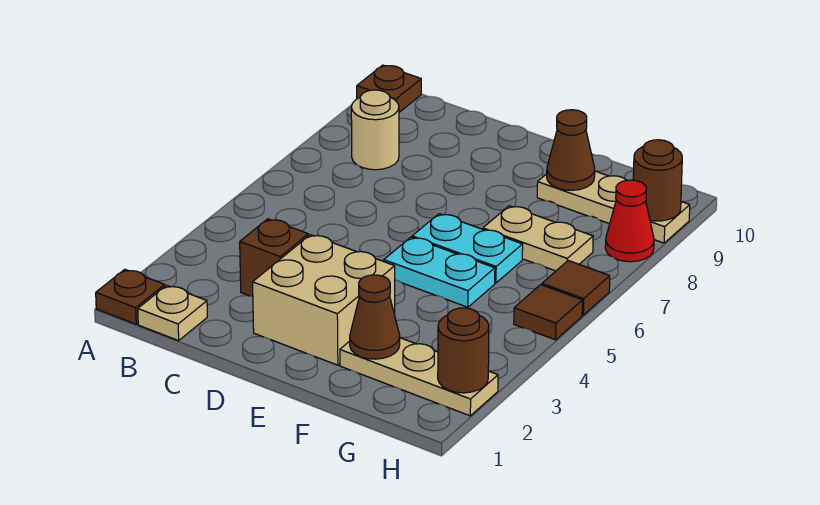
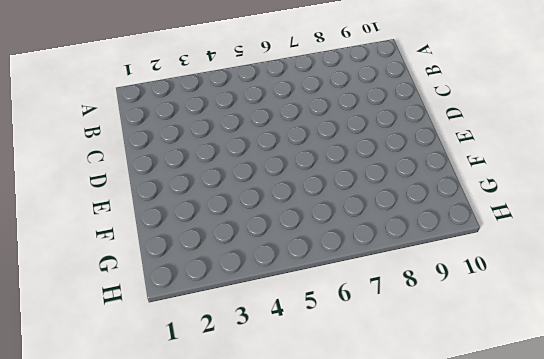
none -> brown plate A1 level 1
none -> brown plate A10 level 1
none -> tan plate B1 level 1

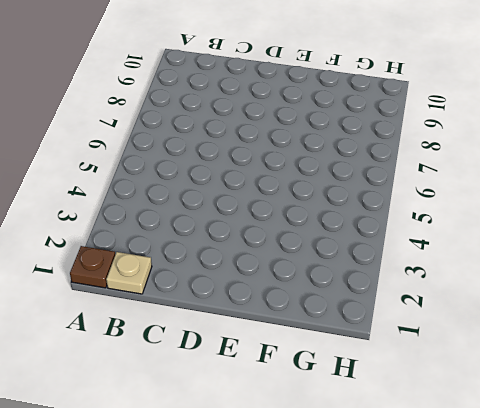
none -> brown plate A10 level 1
none -> tan round brick B8 level 1
none -> brown brick C3 level 1

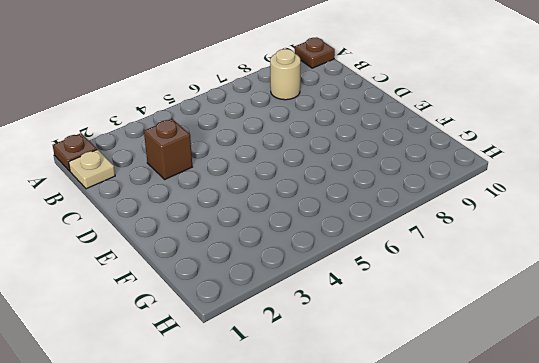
none -> tan brick D2:E3 level 1
none -> cyan plate E5:F5 level 1
none -> cyan plate E6:F6 level 1

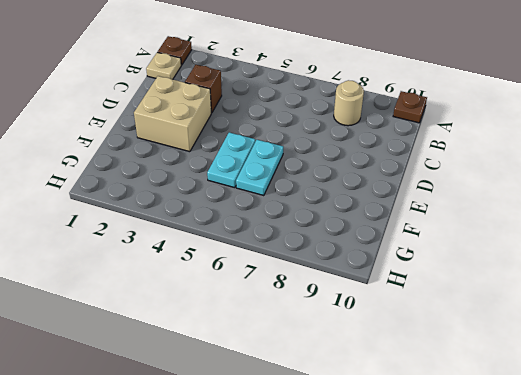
none -> tan plate F2:H2 level 1
none -> tan plate F7:G7 level 1
none -> tan plate F9:H9 level 1

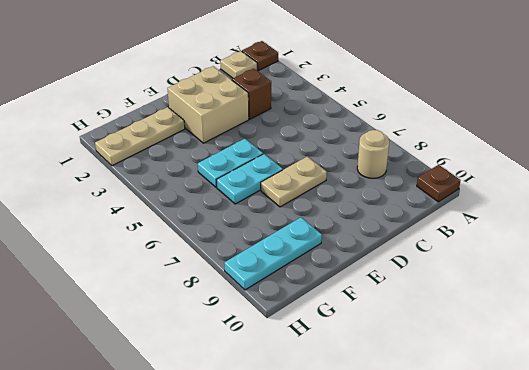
tan plate D7:E7 level 1 -> tan plate F7:G7 level 1
cyan plate F9:H9 level 1 -> tan plate F9:H9 level 1
none -> brown tile H5 level 1
none -> brown tile H6 level 1
none -> red cone H8 level 1

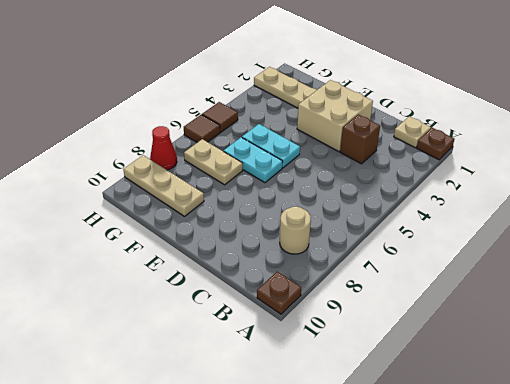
none -> brown cone F2 level 2
none -> brown cone F9 level 2
none -> brown round brick H2 level 2

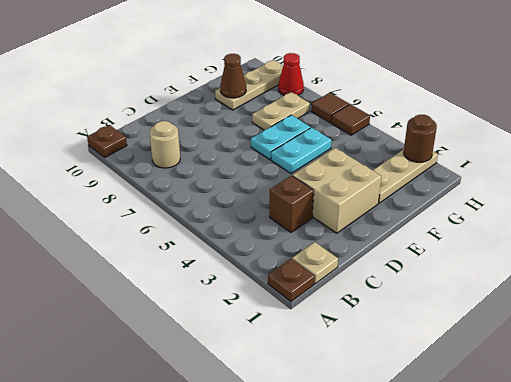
none -> brown cone F2 level 2
none -> brown round brick H9 level 2

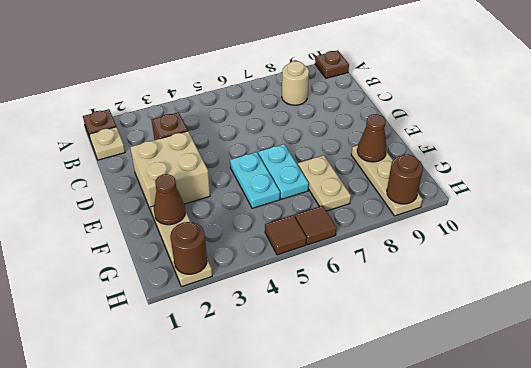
none -> red cone H8 level 1

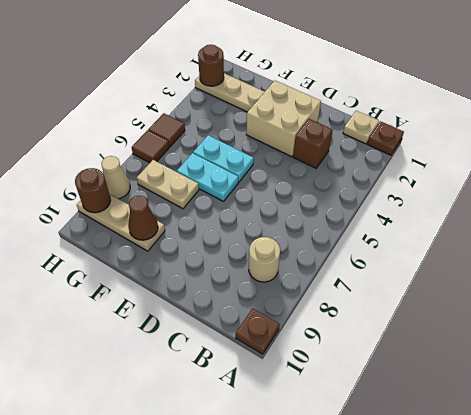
tan cone H8 level 1 -> red cone H8 level 1
none -> brown cone F2 level 2

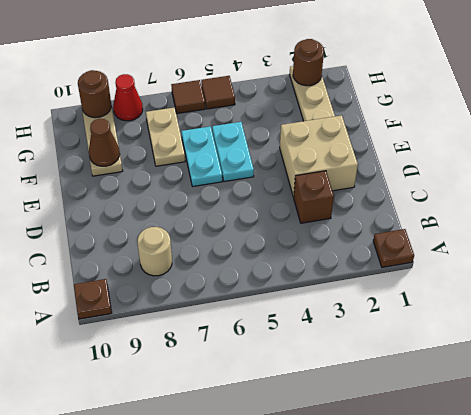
none -> tan plate B1 level 1
none -> brown cone F2 level 2

